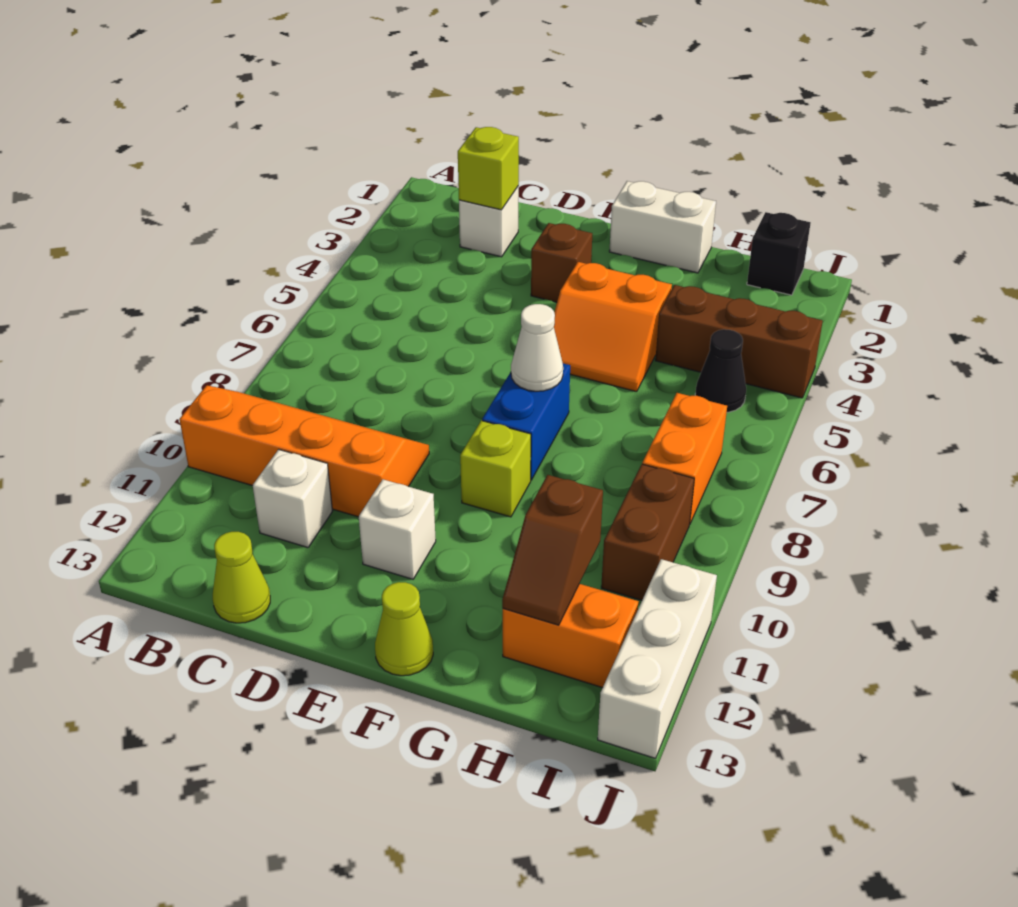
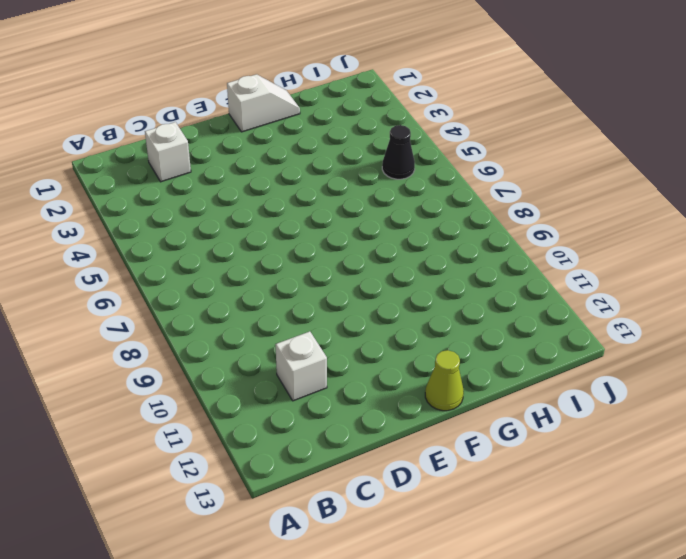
white slope F1:G1 level 1 top F -> white brick F1:G1 level 1
none -> orange slope A9:D10 level 1 top 10
none -> lime cone C13 level 1
none -> brown brick E3 level 1

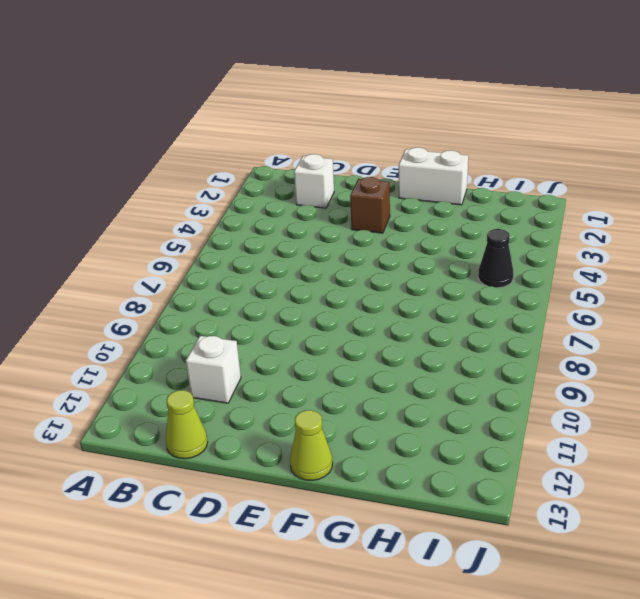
none -> orange slope A9:D10 level 1 top 10
none -> white brick E11 level 1
none -> orange slope F4:G5 level 1 top 4

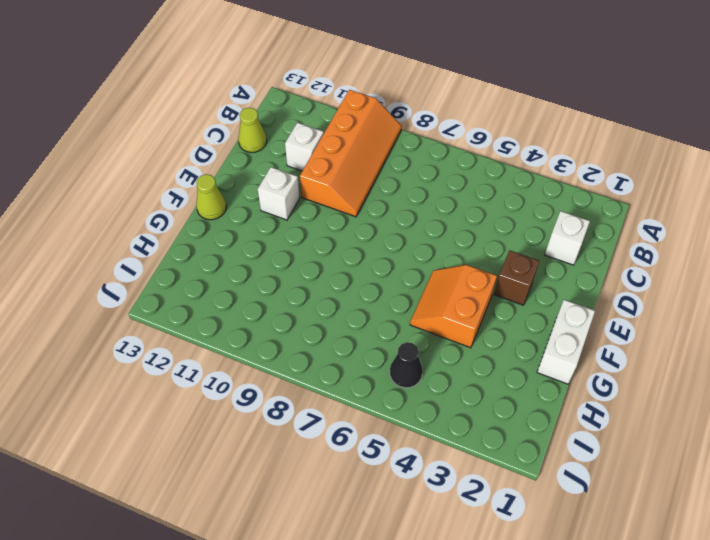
none -> blue brick F7:F8 level 1
none -> lime brick F9 level 1
none -> brown brick H4:J4 level 1

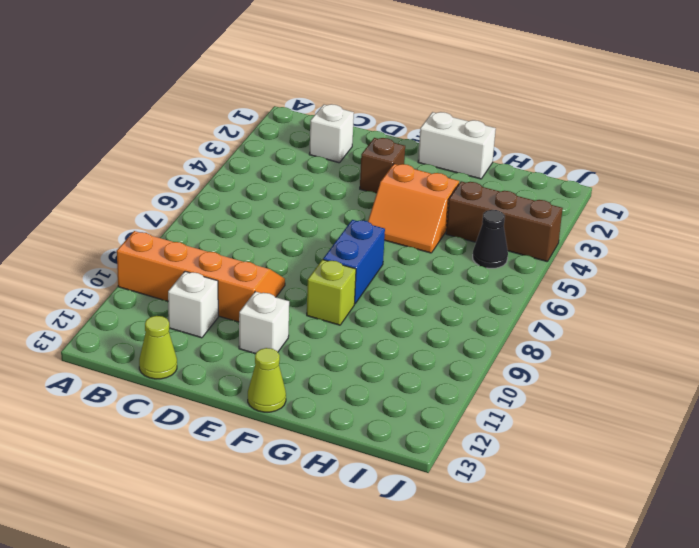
none -> orange brick H12:I12 level 1
none -> black brick I1 level 1
none -> orange brick I7:I8 level 1

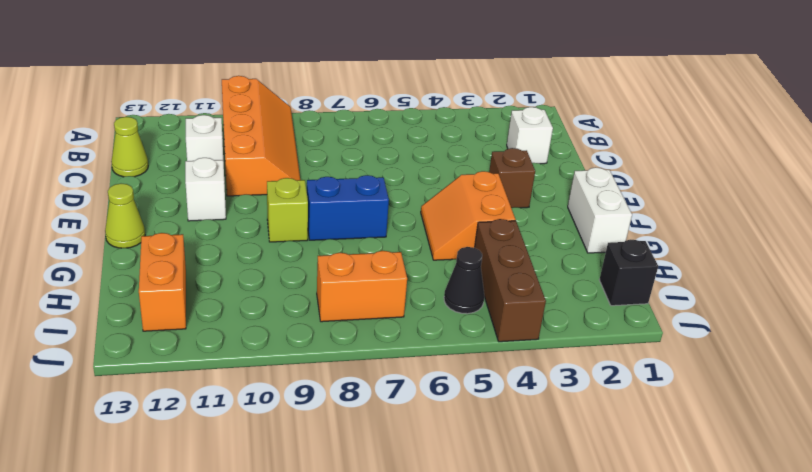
none -> brown brick I9:I10 level 1
none -> white brick J11:J13 level 1
none -> lime brick C2 level 2

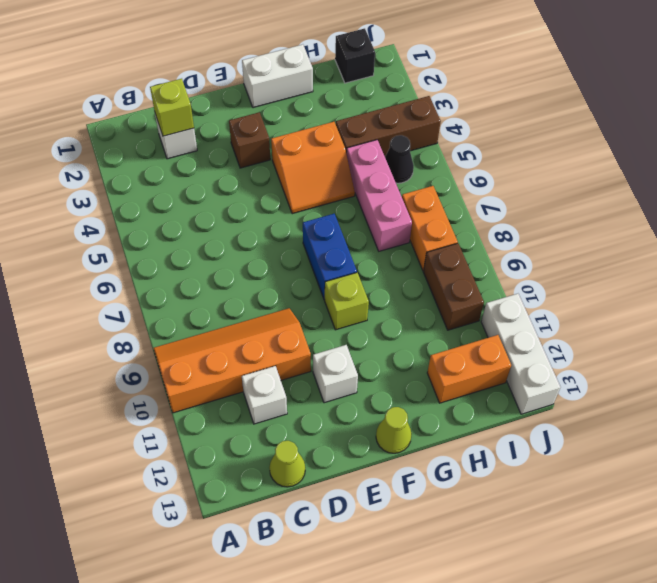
pink brick H5:H7 level 1 -> none
none -> white cone F7 level 2
none -> brown slope H11:H12 level 2 top 11

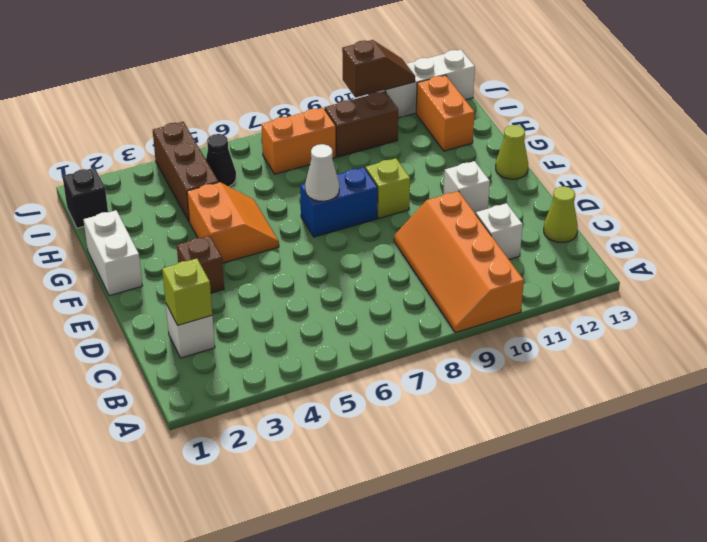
brown slope J10:J11 level 2 top 10 -> brown slope H11:H12 level 2 top 11

